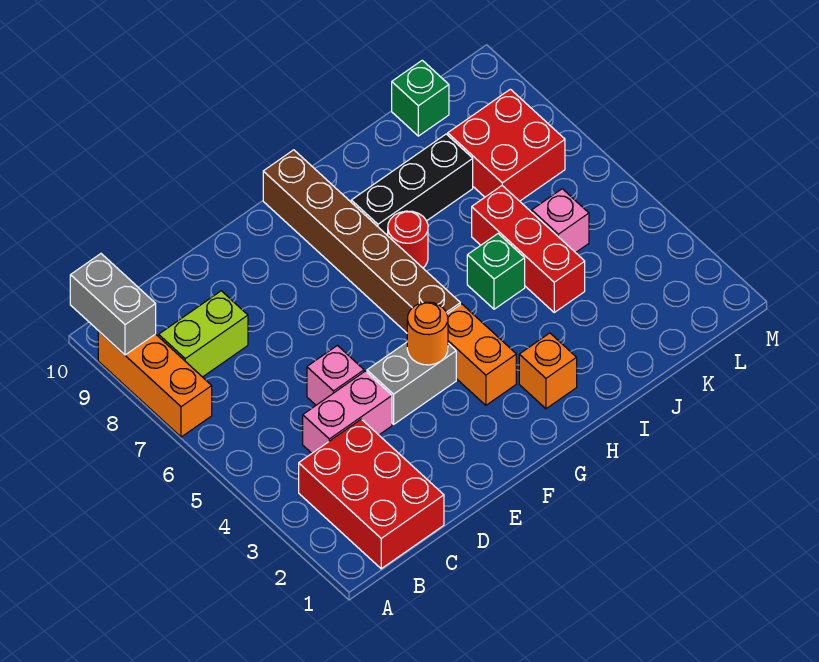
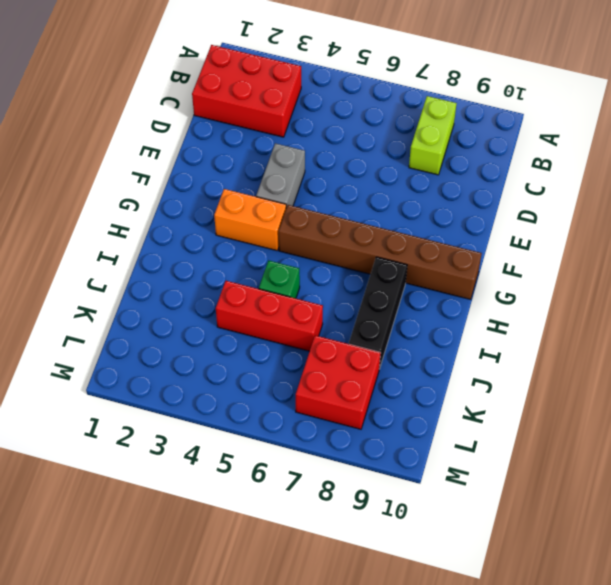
none -> orange brick A7:A9 level 1
none -> pink brick C4:D4 level 1
none -> pink brick D5 level 1

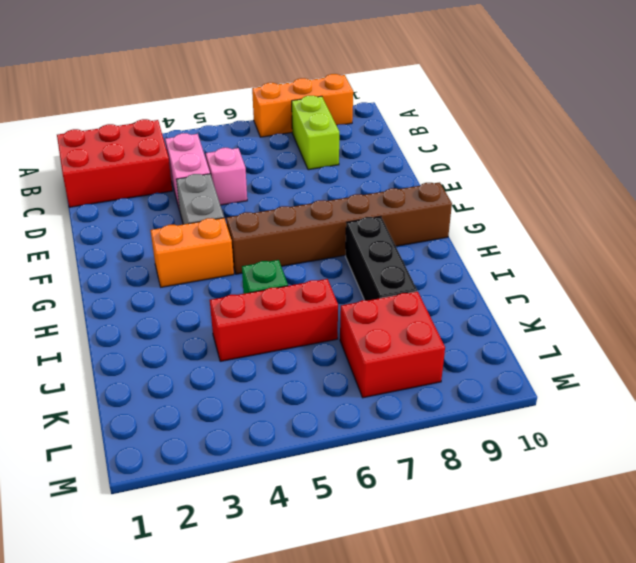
none -> orange brick H2 level 1
none -> red round brick H7 level 1
none -> pink brick K5 level 1

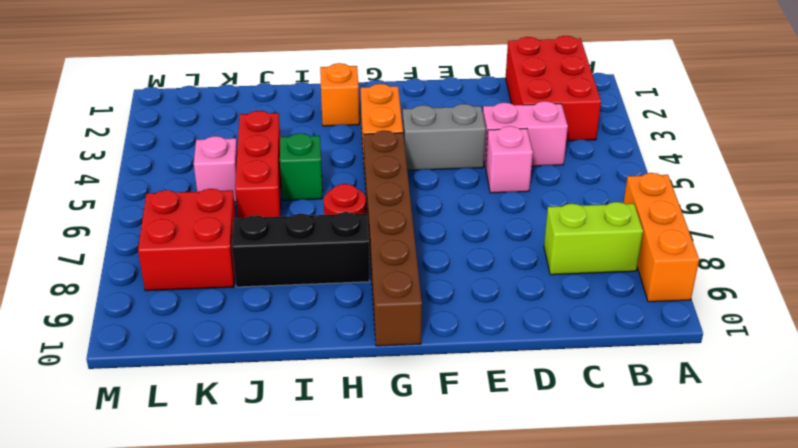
none -> green brick K10 level 1
none -> grey brick A9:A10 level 2
none -> orange round brick F4 level 2

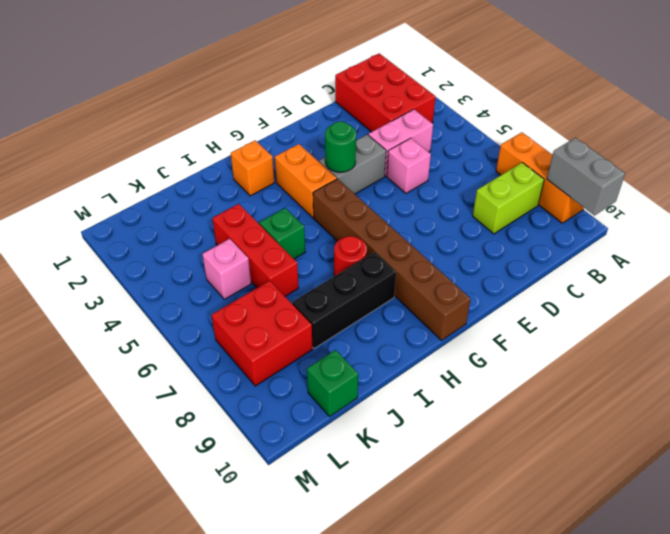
green round brick F4 level 2 -> orange round brick F4 level 2

